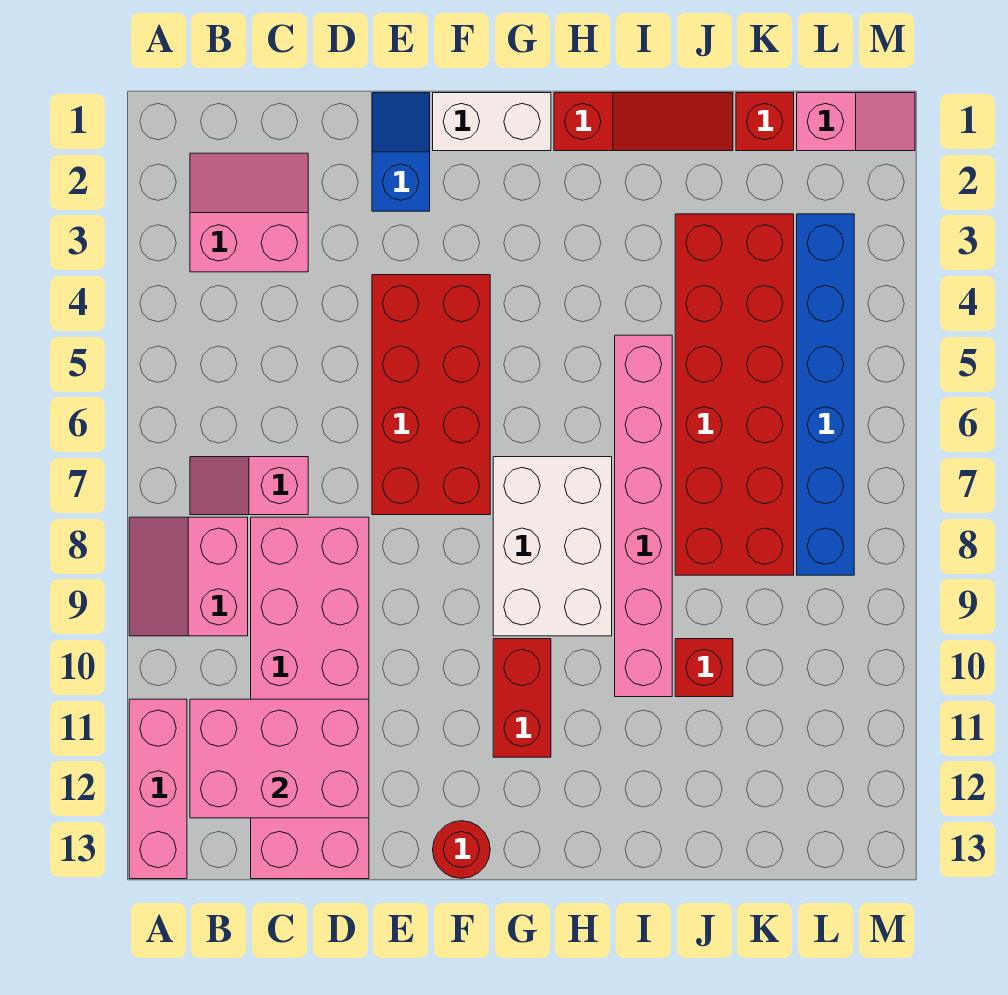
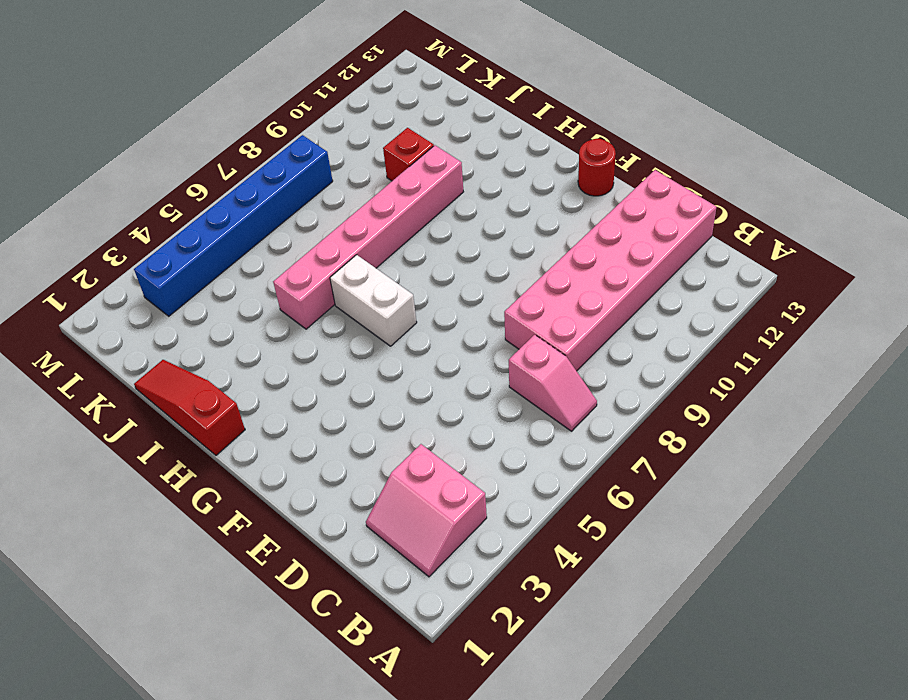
white brick G6:H6 level 1 -> white brick F1:G1 level 1
none -> pink slope A8:B9 level 1 top B
none -> pink brick A11:A13 level 1
none -> blue slope E1:E2 level 1 top 2

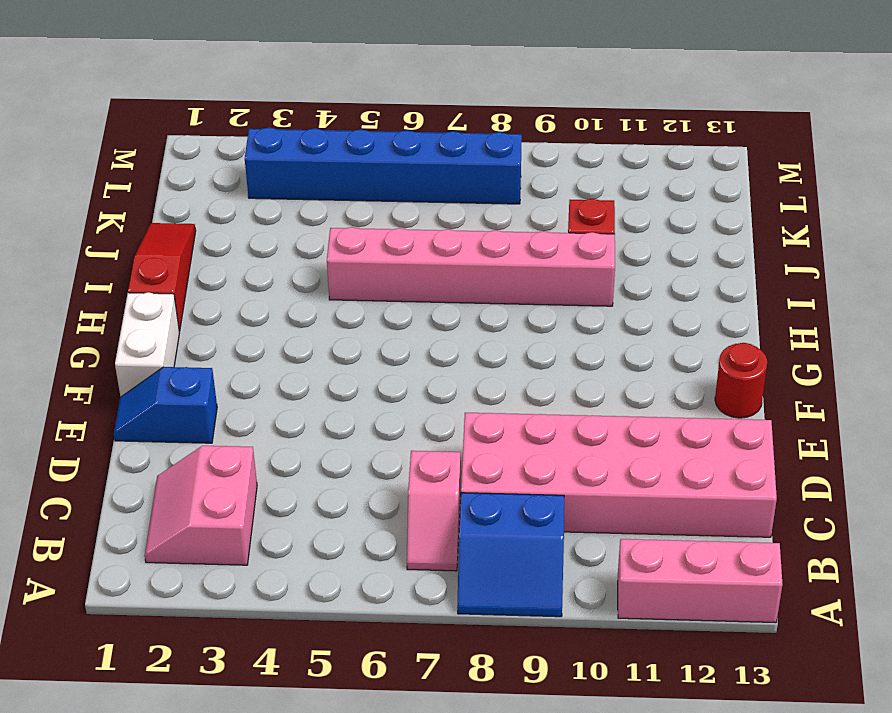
blue slope A8:B9 level 1 top B -> pink slope A8:B9 level 1 top B
none -> red brick E4:F7 level 1
none -> white brick G7:H9 level 1
none -> red brick G10:G11 level 1

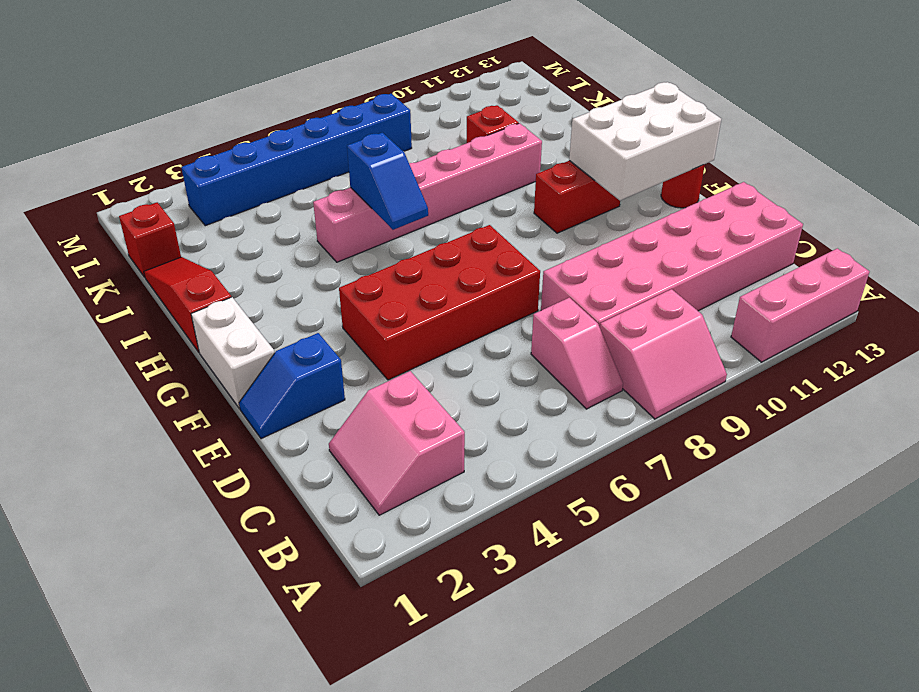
white brick F11:G13 level 2 -> white brick G7:H9 level 1
blue slope H6:I6 level 2 top I -> none
none -> red brick J3:K8 level 1
none -> pink slope L1:M1 level 1 top L
none -> pink brick B11:D12 level 2

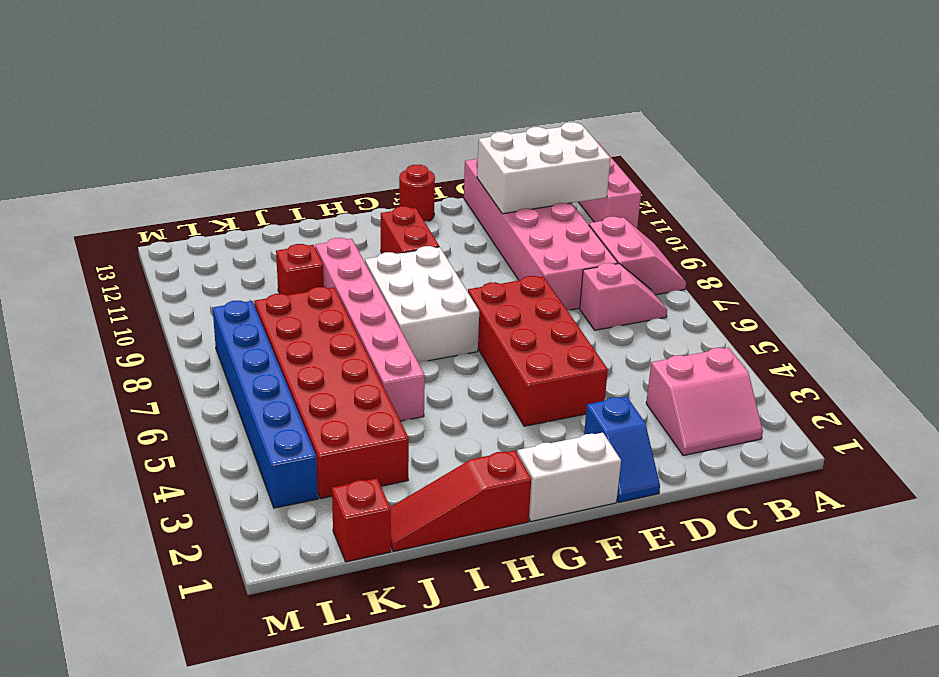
white brick B11:D12 level 2 -> pink brick B11:D12 level 2
none -> pink slope L1:M1 level 1 top L

